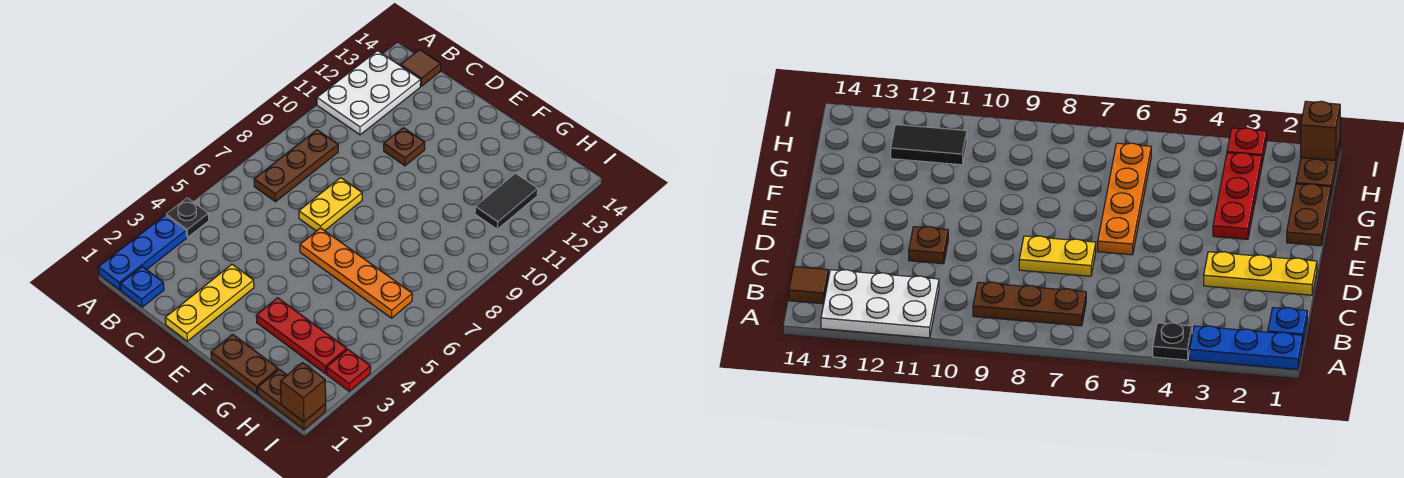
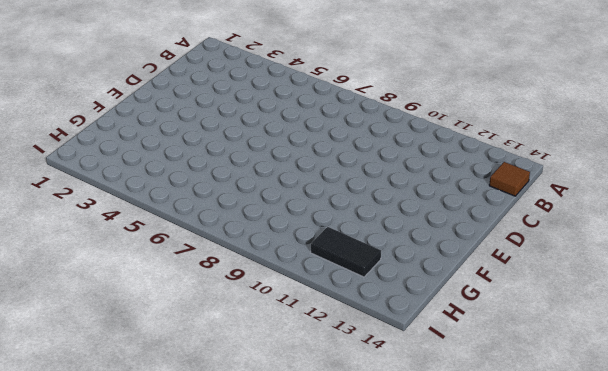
none -> blue plate A1:A3 level 1
none -> black plate A4 level 1
none -> white plate A11:B13 level 1

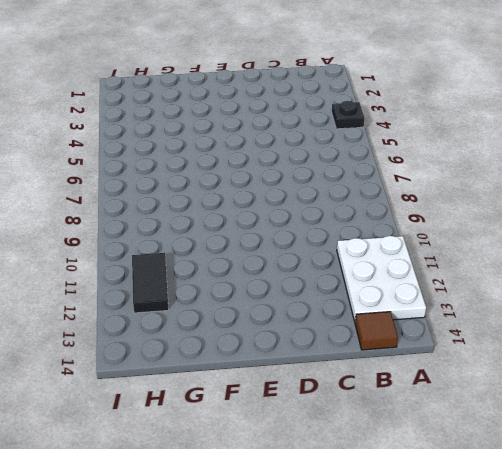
none -> blue plate A1:A3 level 1
none -> blue plate B1 level 1
none -> brown plate B7:B9 level 1

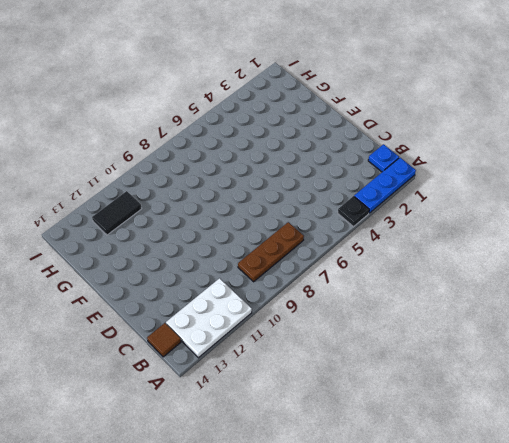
none -> yellow plate D1:D3 level 1
none -> yellow plate D7:D8 level 1
none -> brown plate D11 level 1

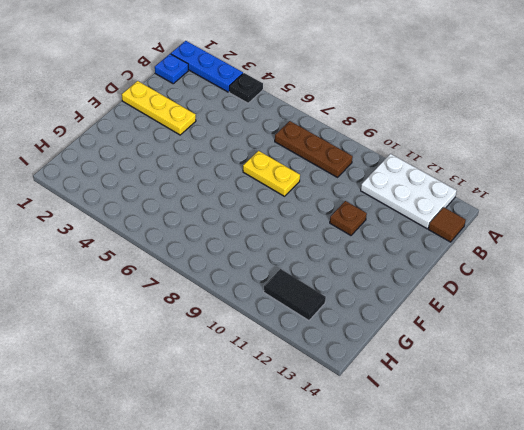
none -> orange plate E6:H6 level 1
none -> brown plate F1:G1 level 1
none -> red plate F3:H3 level 1

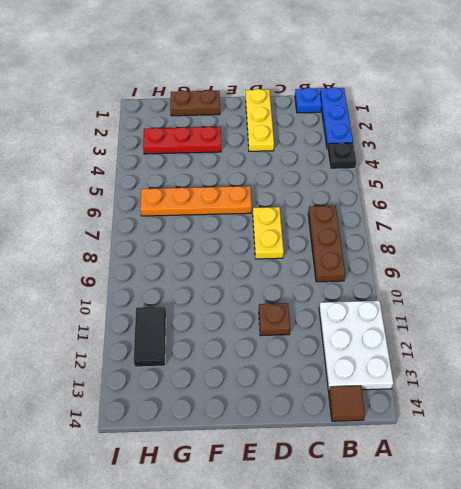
none -> brown plate H1:I1 level 1
none -> red plate I3 level 1
none -> brown brick I1 level 2

